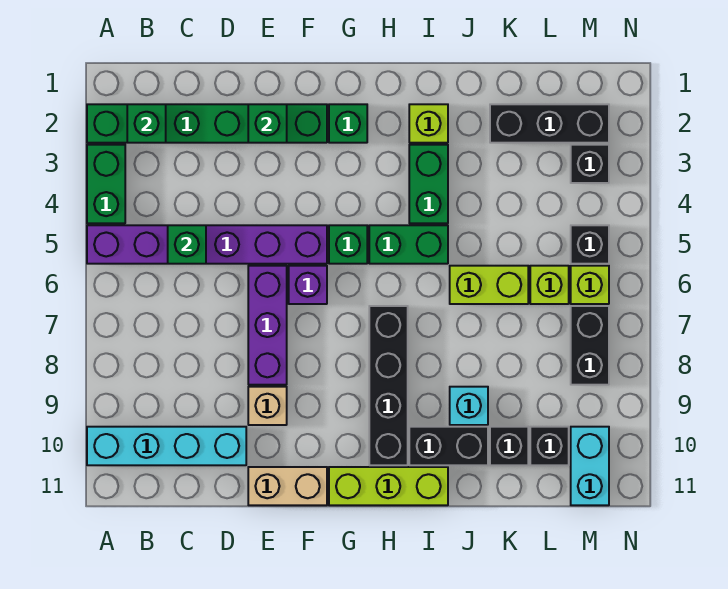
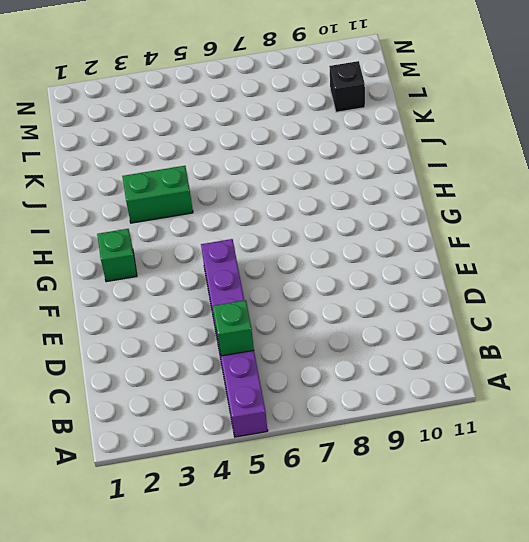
none -> green brick A2:F2 level 1
none -> green brick A3:A4 level 1
none -> cyan brick A10:D10 level 1
none -> purple brick E6:E8 level 1

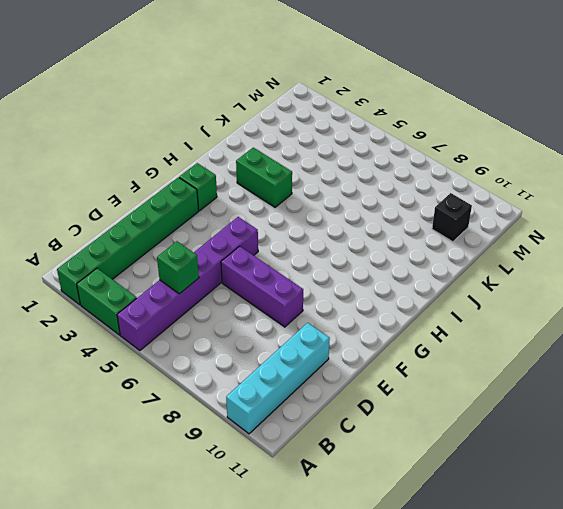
none -> tan brick E9 level 1
none -> tan brick E11:F11 level 1
none -> purple brick F6 level 1
none -> green brick G5 level 1

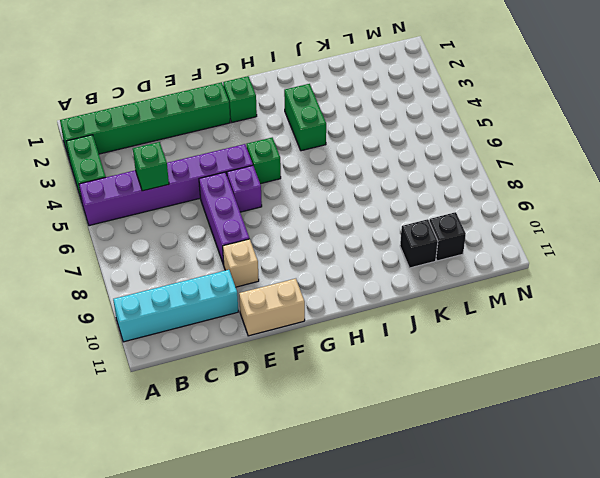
none -> lime brick G11:I11 level 1
none -> green brick H5:I5 level 1
none -> black brick H7:H10 level 1
none -> lime brick I2 level 1

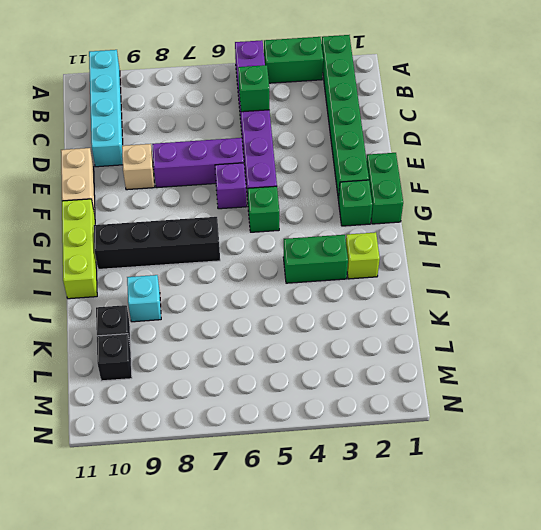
green brick F1:G1 level 1 -> green brick H5:I5 level 1
none -> black brick I10:J10 level 1
none -> lime brick J6:K6 level 1
none -> black brick K2:M2 level 1
none -> lime brick L6 level 1

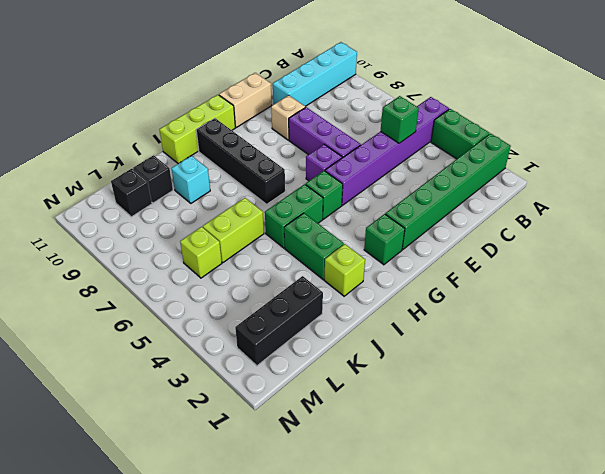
none -> black brick I10:J10 level 1
none -> black brick M3 level 1
none -> black brick M5 level 1
none -> lime brick M6 level 1

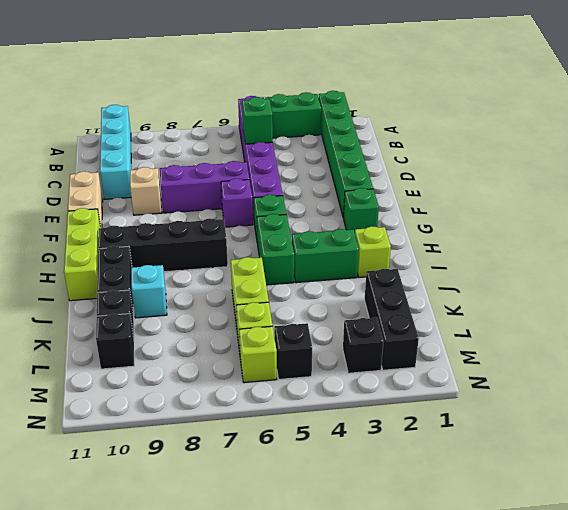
none -> black brick M7:M8 level 1
none -> cyan brick M10:M11 level 1
none -> green brick B2 level 2
none -> green brick E2 level 2

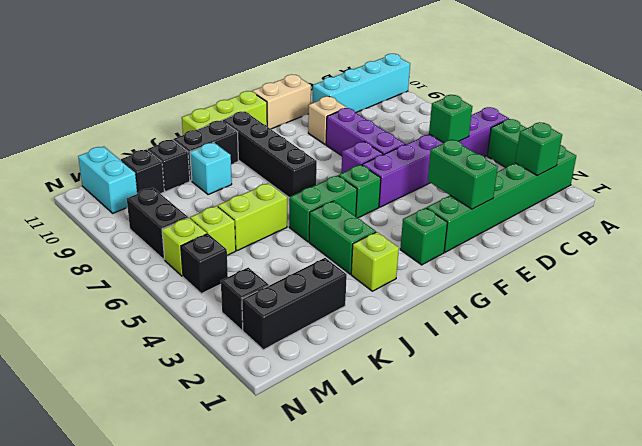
green brick E2:E3 level 2 -> green brick E2 level 2

